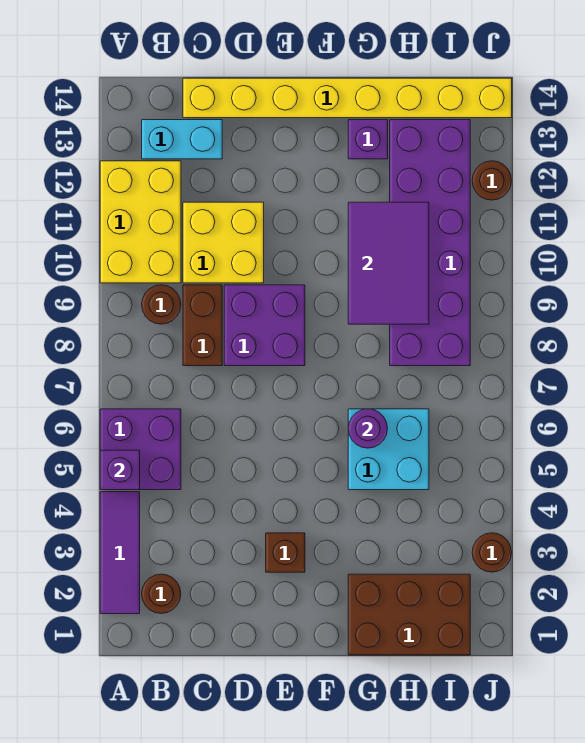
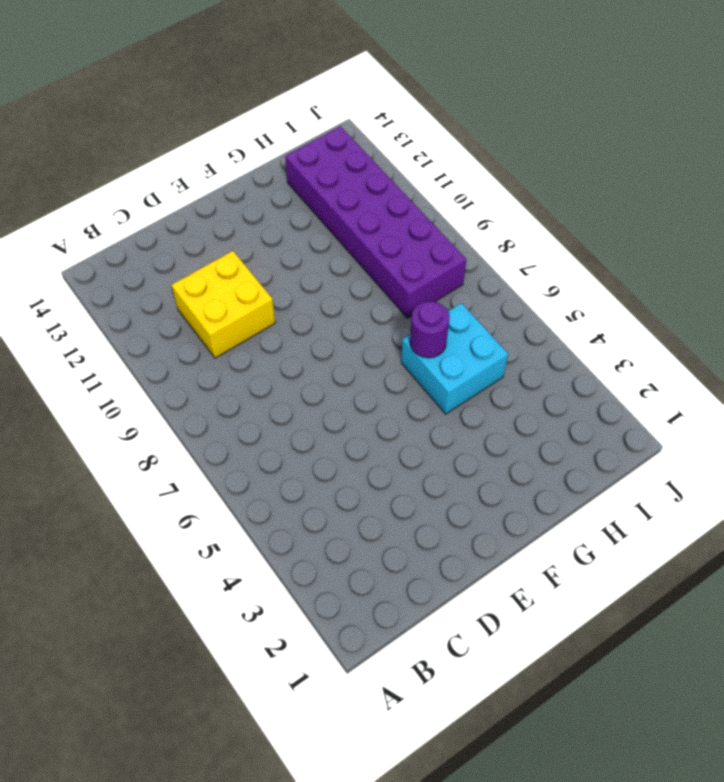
none -> purple tile A2:A4 level 1
none -> purple brick A5:B6 level 1
none -> yellow brick A10:B12 level 1

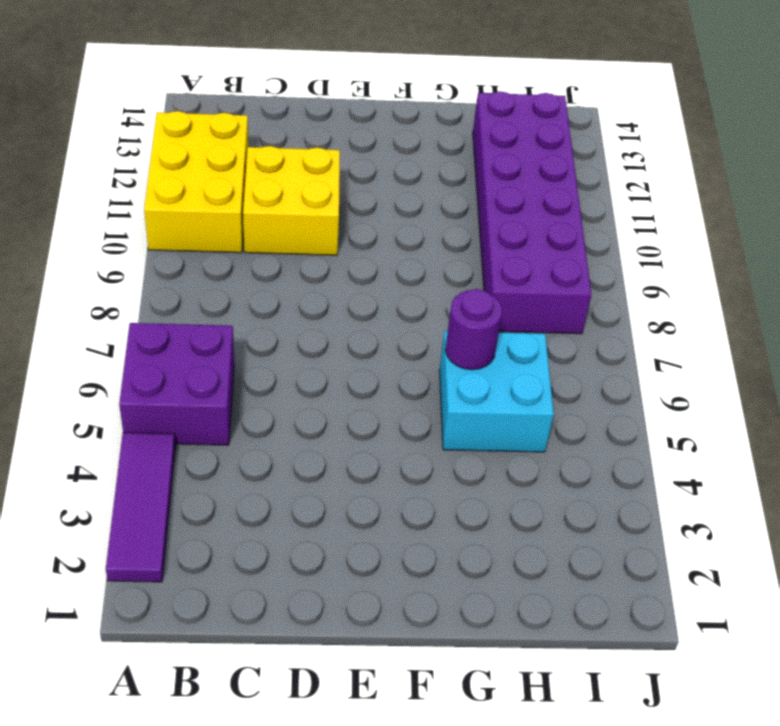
none -> brown round brick B2 level 1
none -> brown round brick B9 level 1
none -> cyan brick B13:C13 level 1

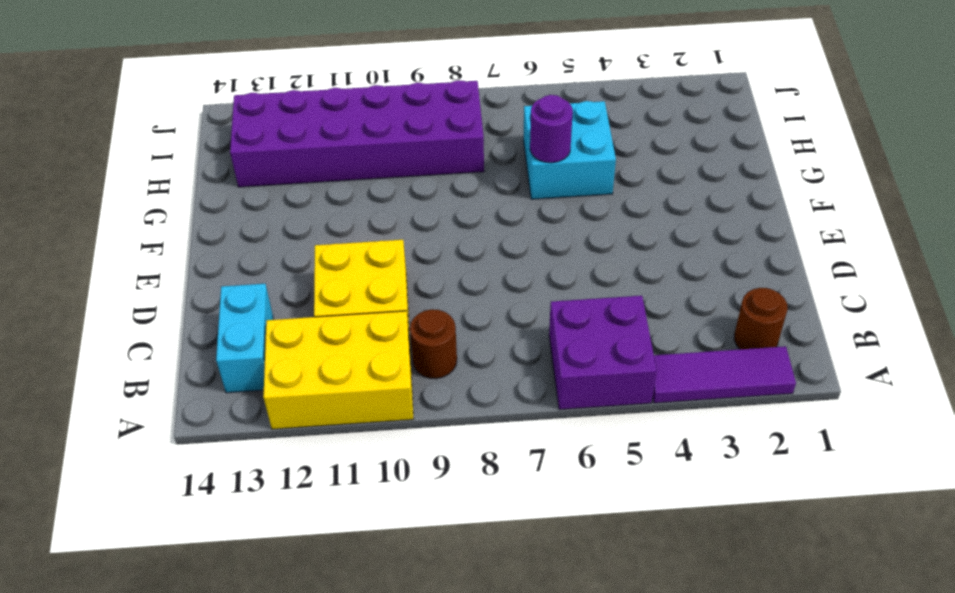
none -> brown brick C8:C9 level 1
none -> yellow brick C14:J14 level 1
none -> purple brick D8:E9 level 1

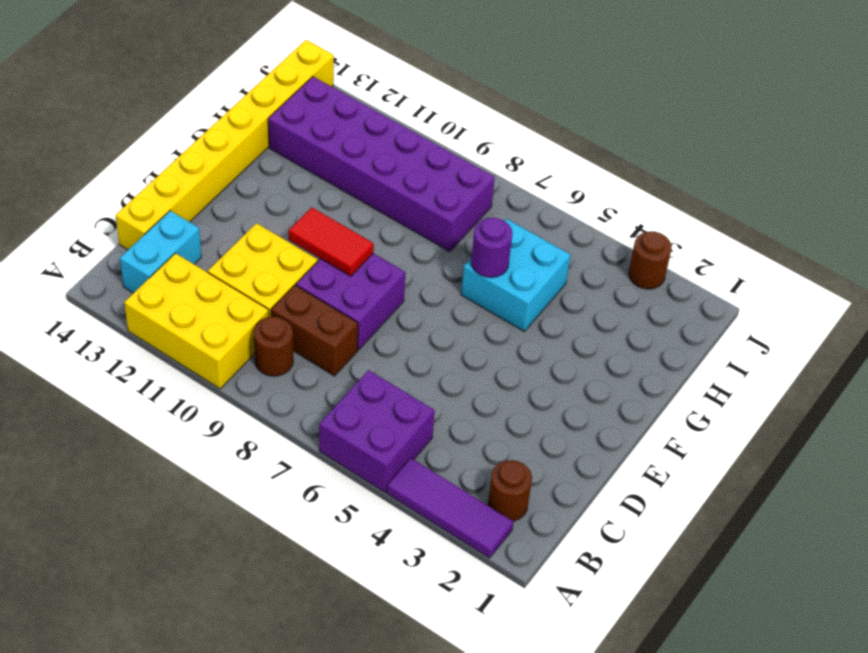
red tile E9:E10 level 2 -> none
none -> brown brick E3 level 1
none -> brown brick G1:I2 level 1
none -> purple brick G13 level 1

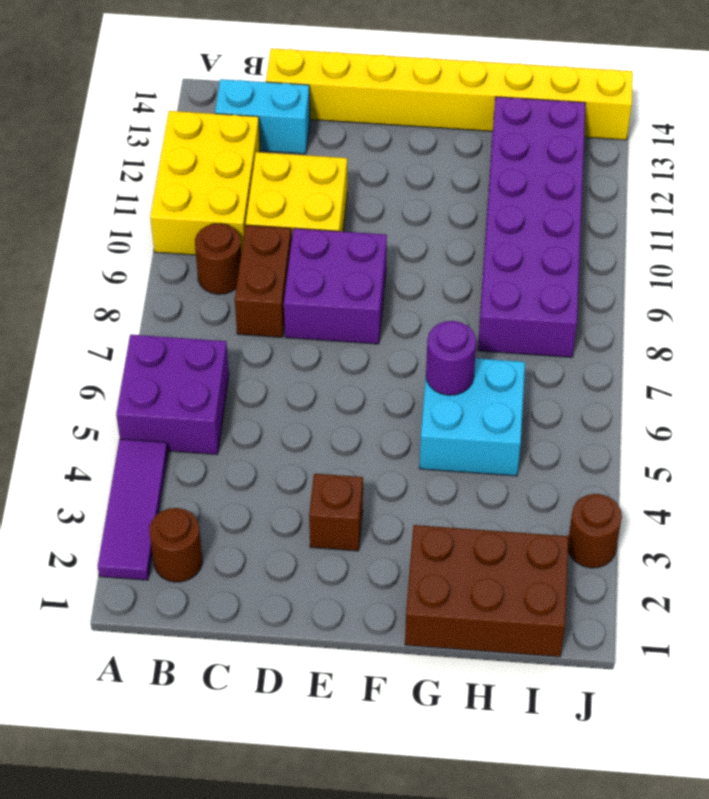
none -> purple brick G13 level 1
none -> brown round brick J12 level 1
none -> purple brick A5 level 2

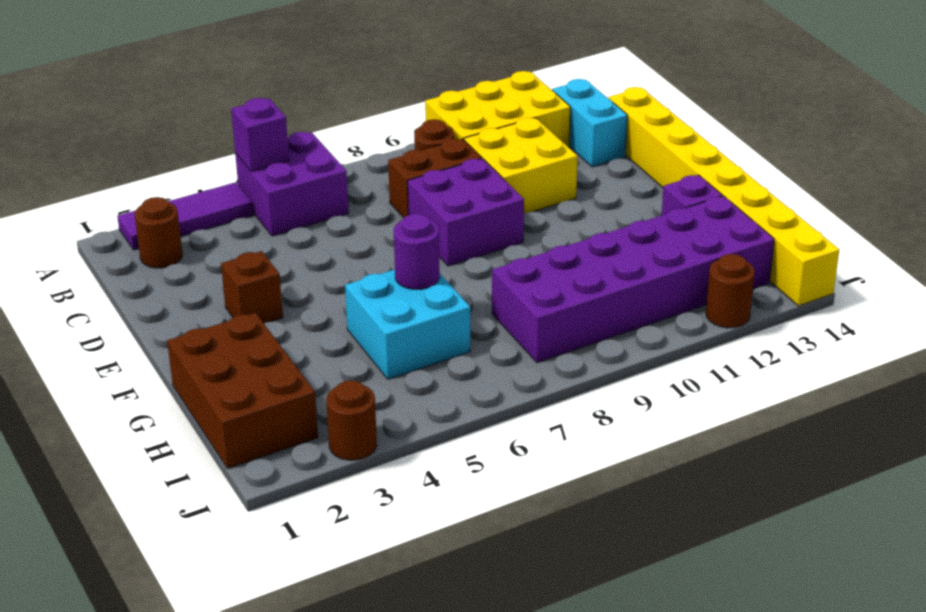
none -> purple tile G9:H11 level 2

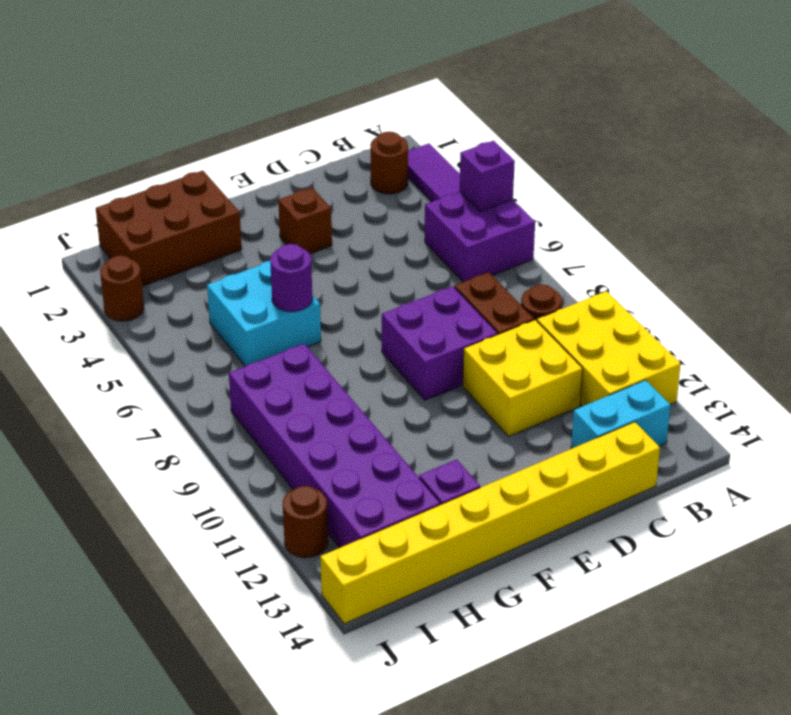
none -> purple tile G9:H11 level 2

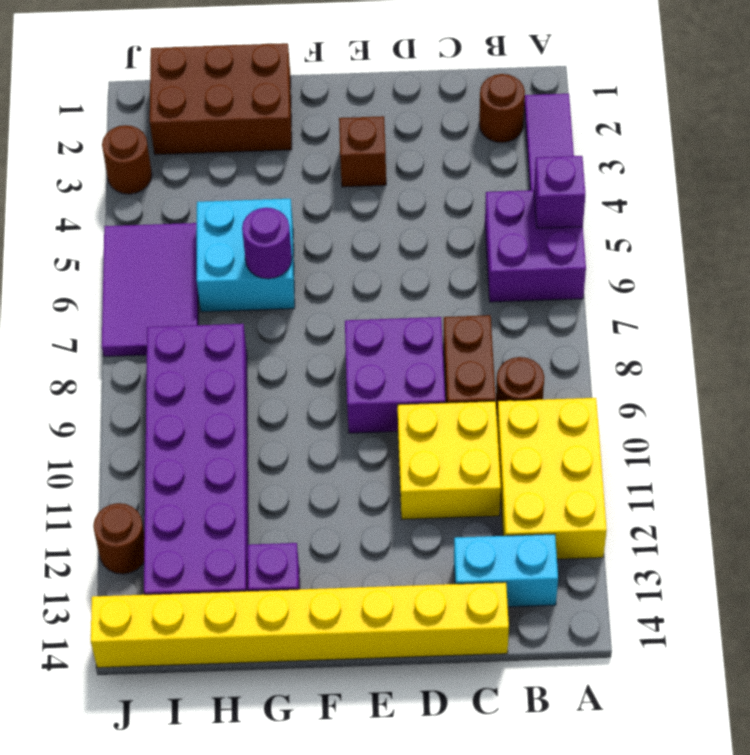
purple tile I5:J7 level 1 -> purple tile G9:H11 level 2

